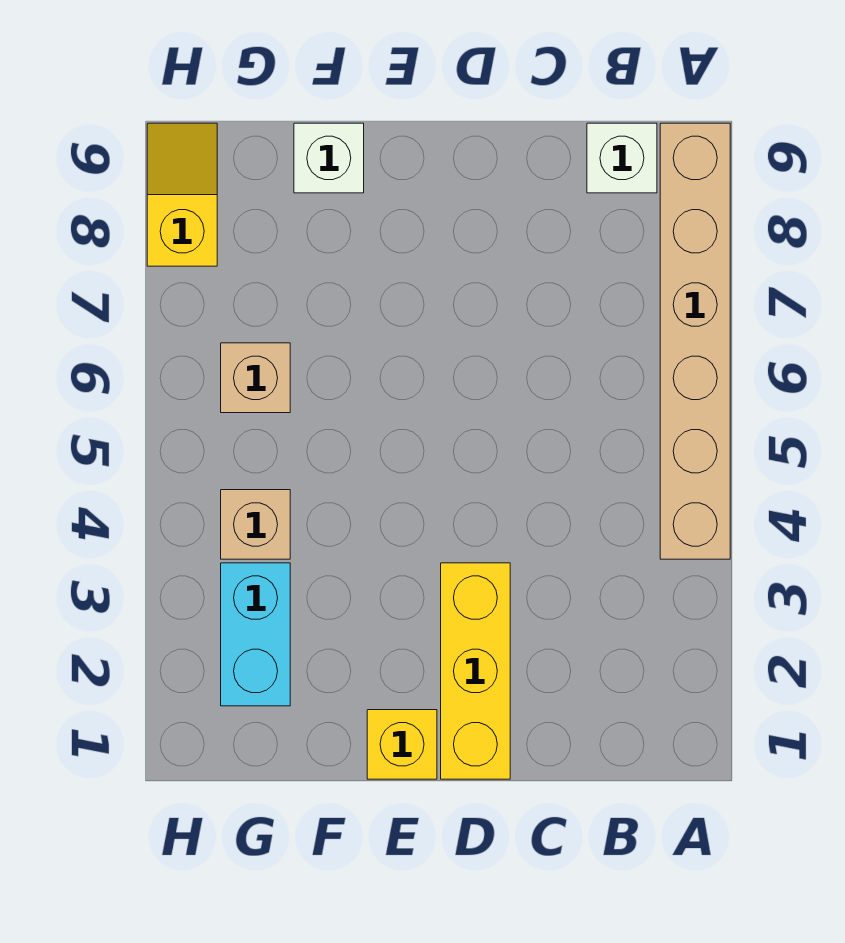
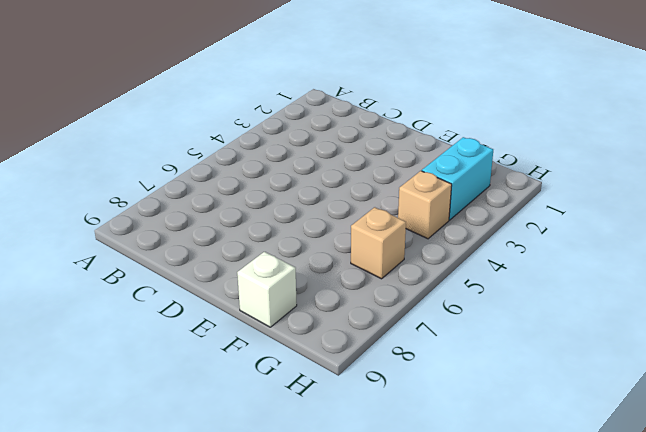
none -> tan brick A4:A9 level 1
none -> white brick B9 level 1

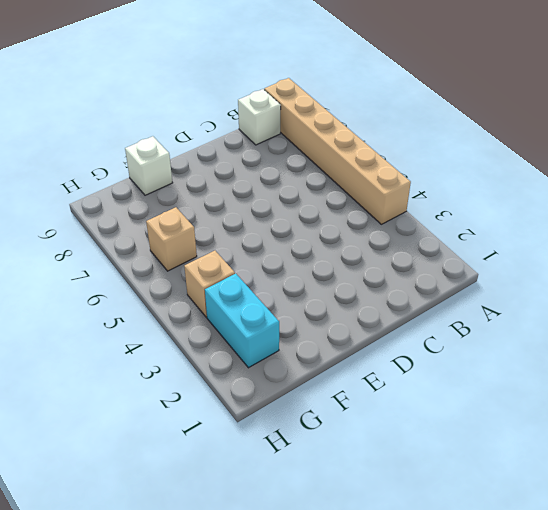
none -> yellow brick D1:D3 level 1
none -> yellow brick E1 level 1

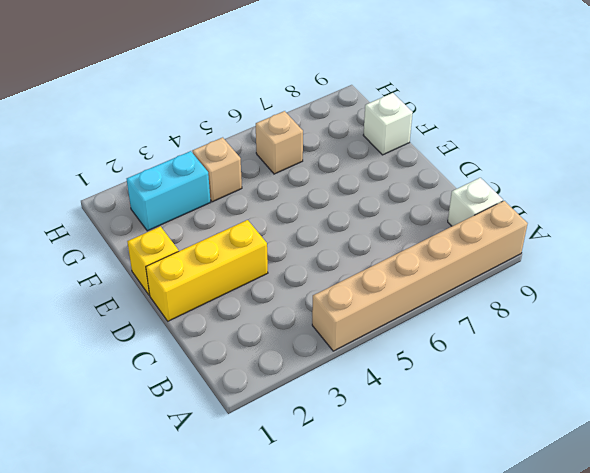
none -> yellow slope H8:H9 level 1 top 8

